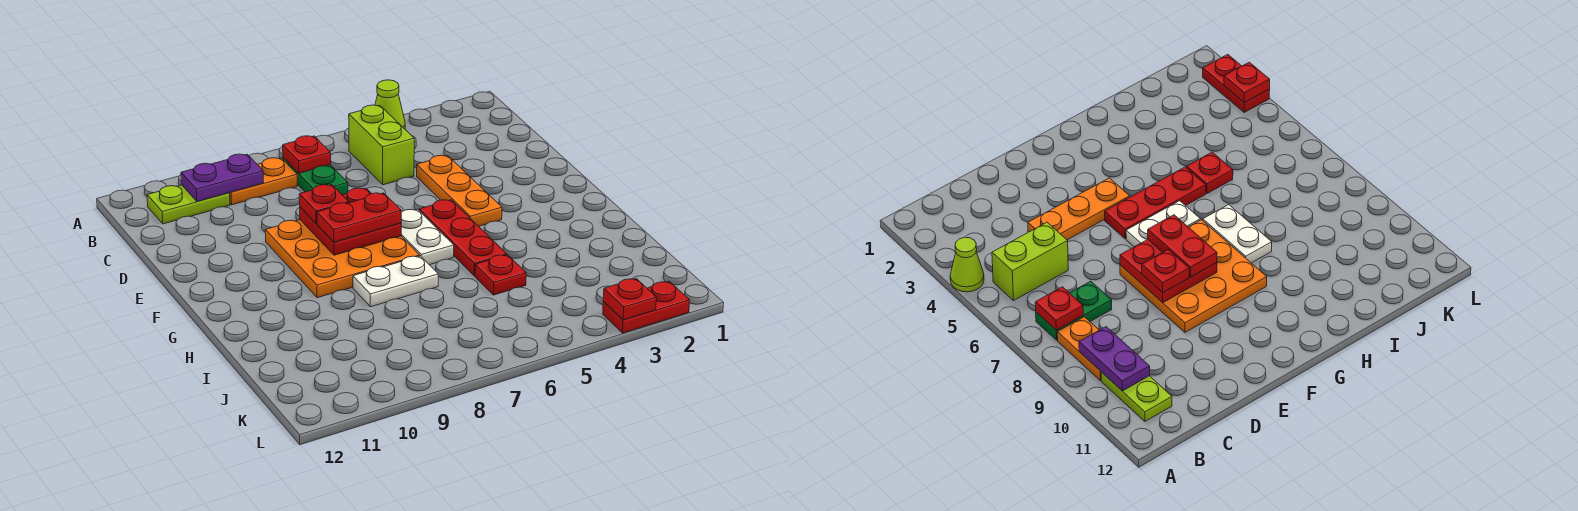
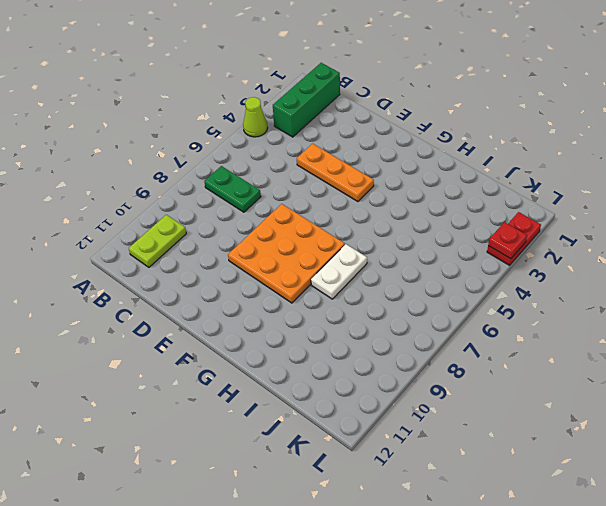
green brick B1:B3 level 1 -> none
none -> lime brick B5:C5 level 1
none -> orange plate B8:B9 level 1
none -> red plate F5:H5 level 1

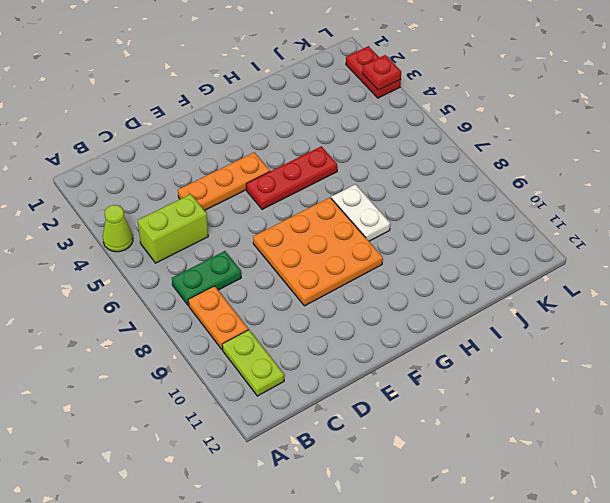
none -> white plate F6:G6 level 1
none -> red plate I5 level 1
none -> red plate B7 level 2

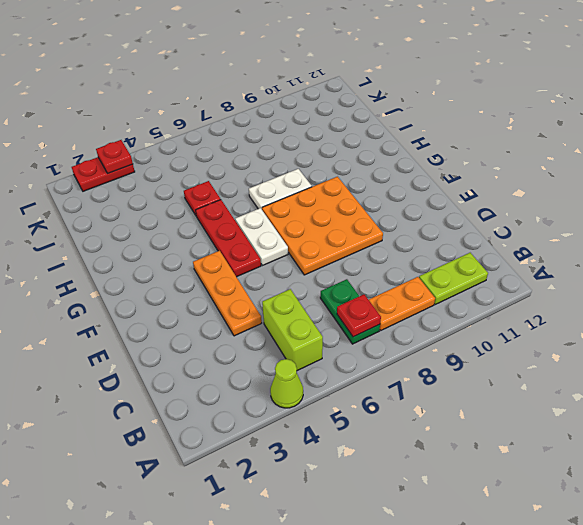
none -> purple plate B9:B10 level 2
none -> red plate E7:F8 level 2
none -> red plate E8 level 3

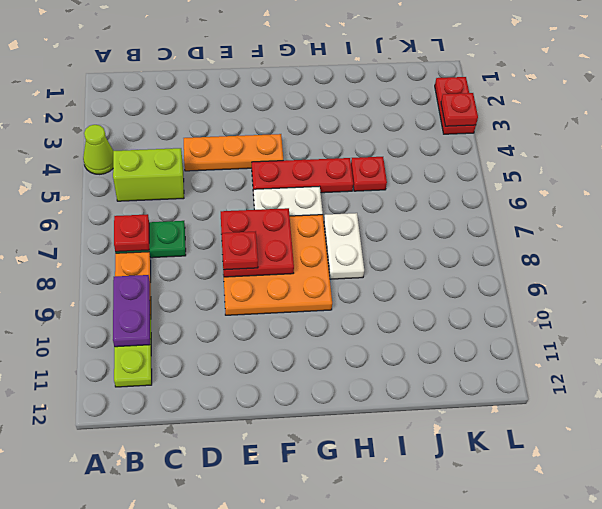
none -> red plate F7:F8 level 3

